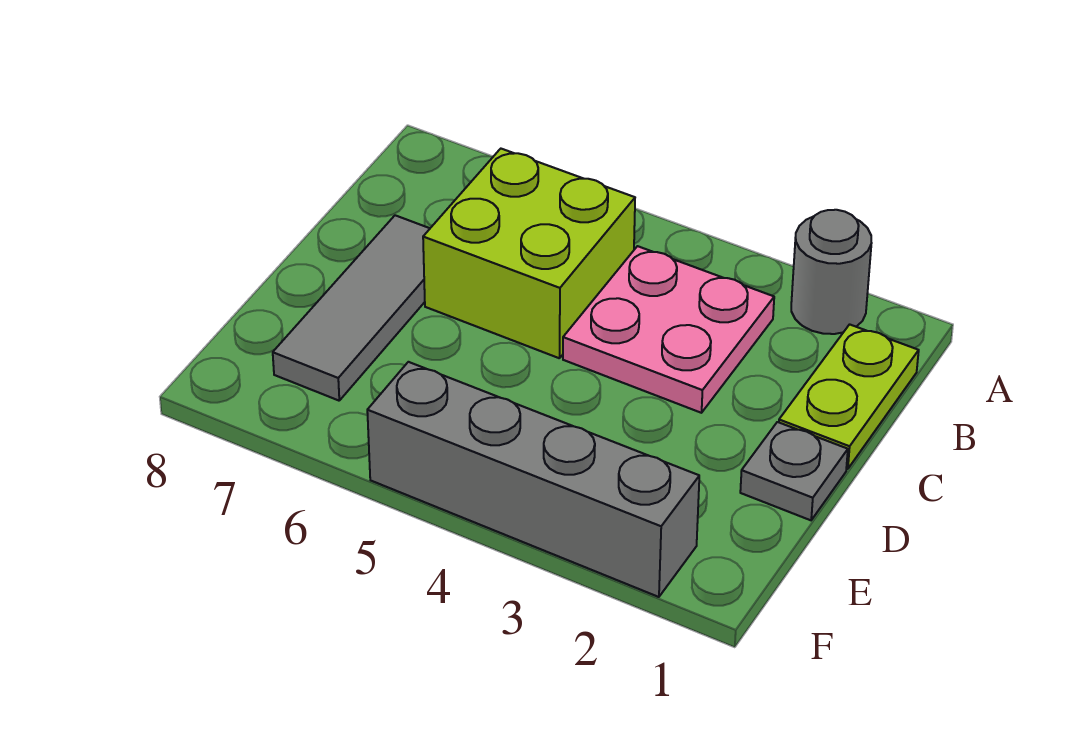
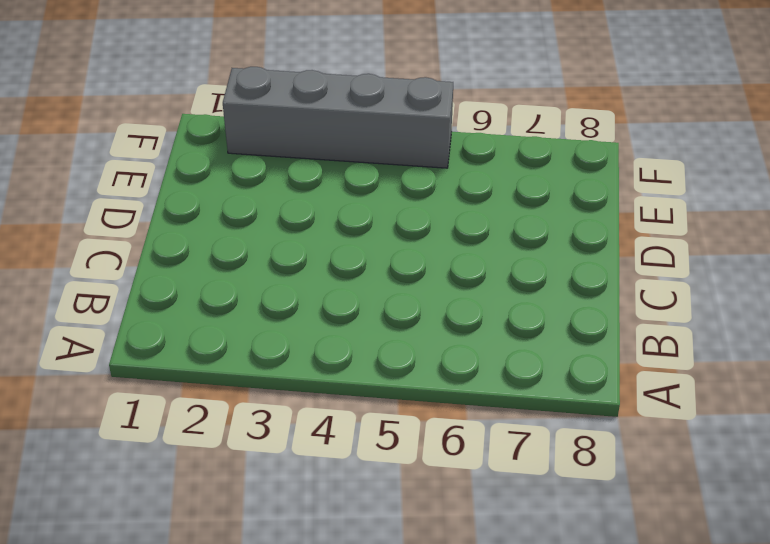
none -> grey round brick A2 level 1
none -> lime plate B1:C1 level 1

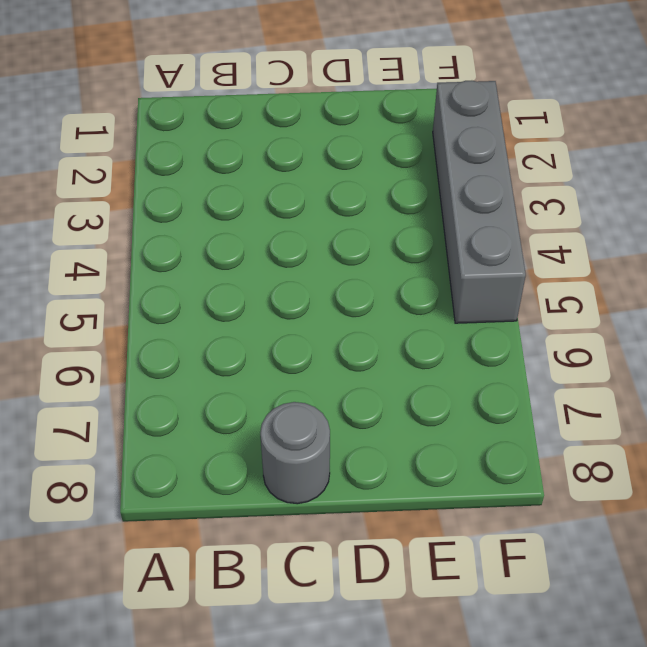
grey round brick C8 level 1 -> grey round brick A2 level 1
none -> lime plate B1:C1 level 1
none -> pink plate B3:C4 level 1

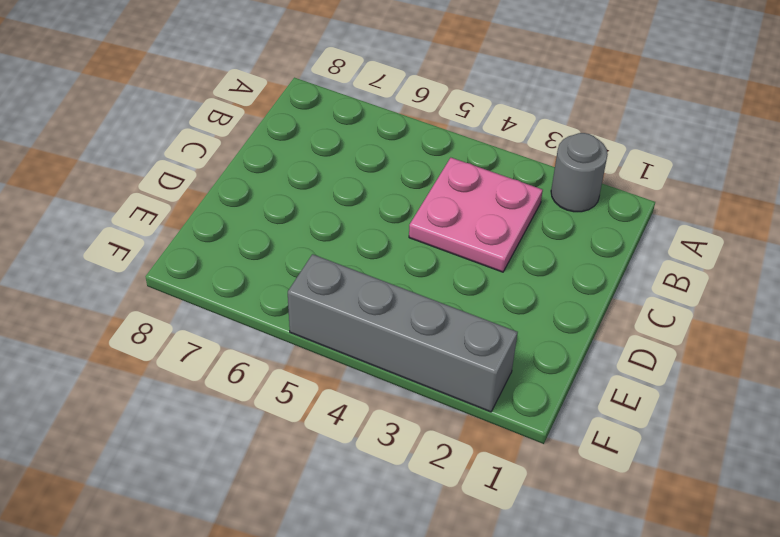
none -> lime plate B1:C1 level 1
none -> lime brick B5:C6 level 1

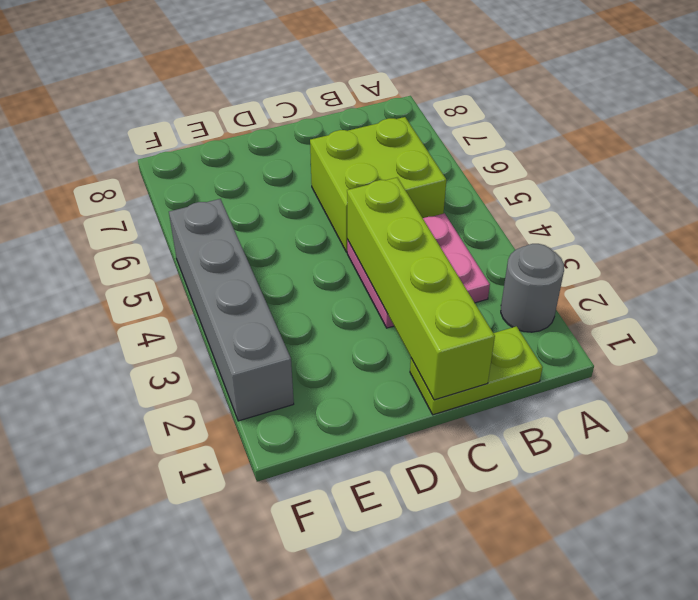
lime brick C1:C4 level 2 -> none
none -> grey tile C7:E7 level 1
none -> grey plate D1 level 1

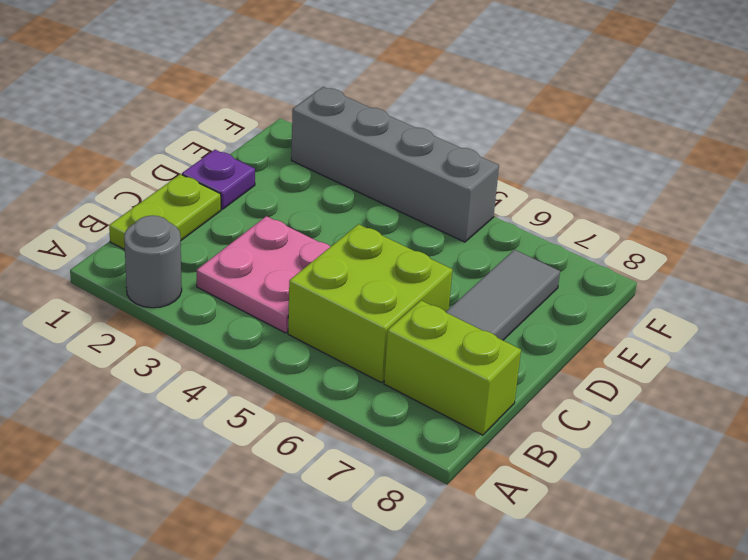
lime brick B7:B8 level 1 -> none
purple plate D1 level 1 -> grey plate D1 level 1

